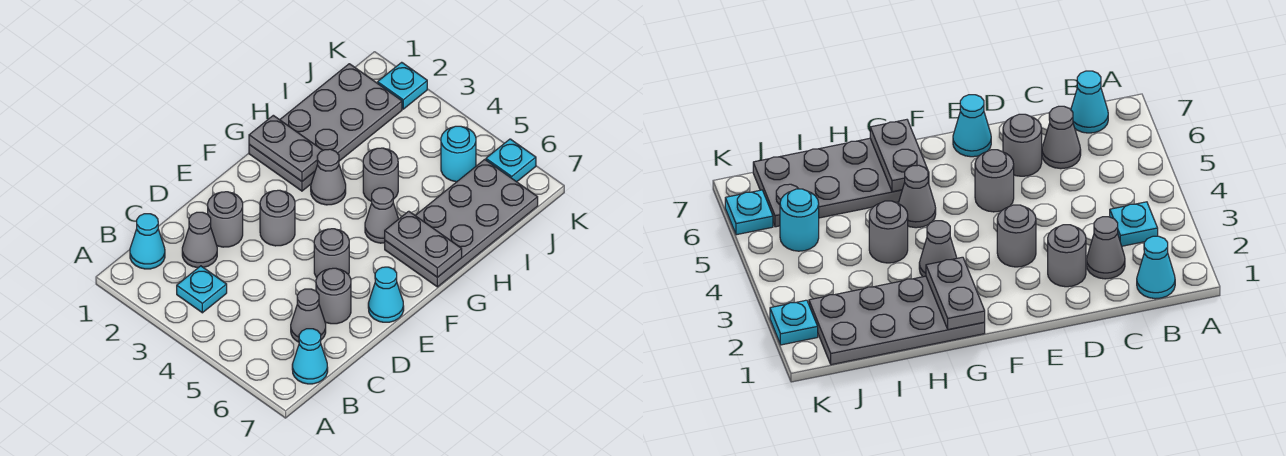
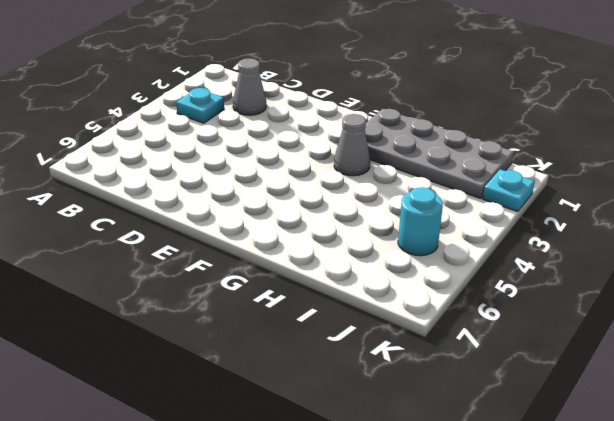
none -> cyan cone B1 level 1
none -> cyan cone B7 level 1
none -> grey cone C6 level 1

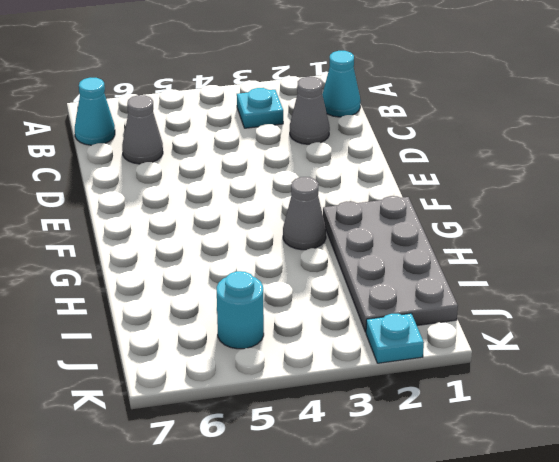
none -> grey round brick D2 level 1
none -> grey round brick D6 level 1
none -> grey round brick E3 level 1

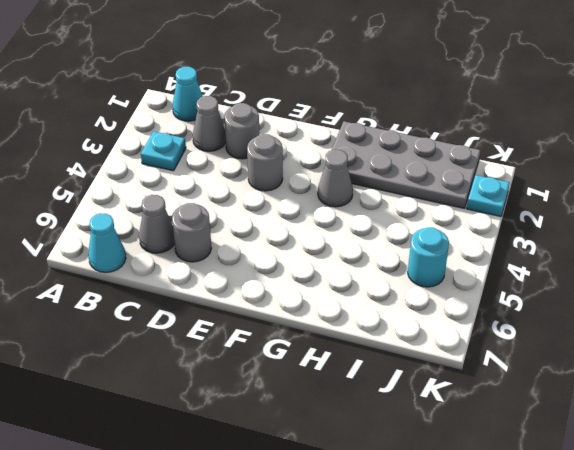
none -> grey round brick E5 level 1
none -> cyan cone E7 level 1
none -> grey cone G5 level 1

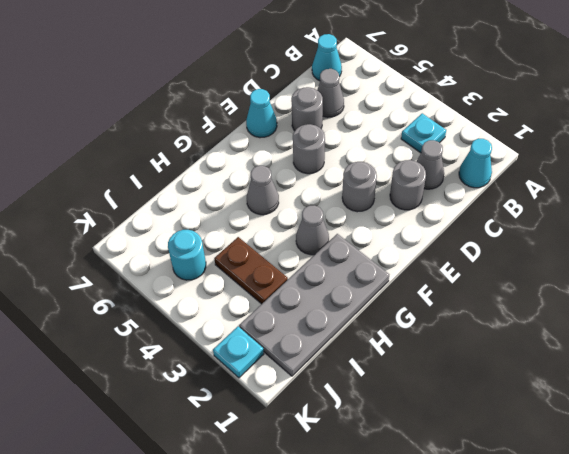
brown plate I3:I4 level 1 -> none
none -> grey plate G6:J7 level 1
none -> grey round brick H4 level 1
none -> cyan plate K6 level 1

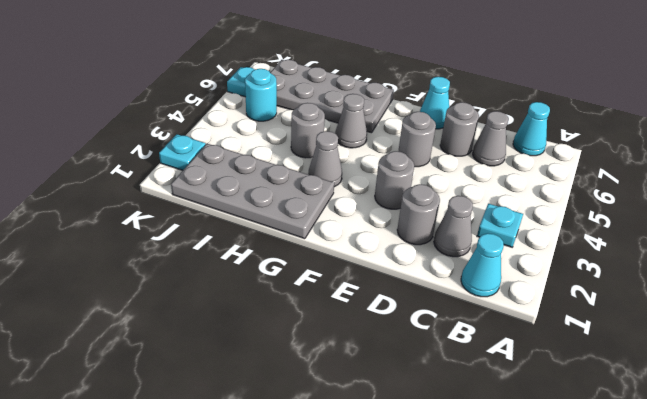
none -> grey plate G1:G2 level 2
none -> grey plate G6:G7 level 2

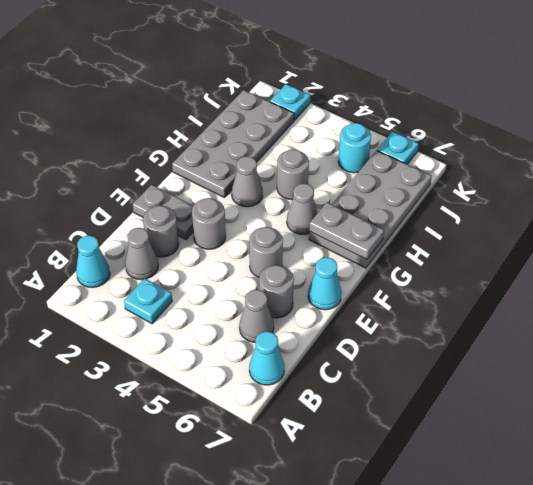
grey plate E1:E2 level 1 -> grey plate G1:G2 level 2

